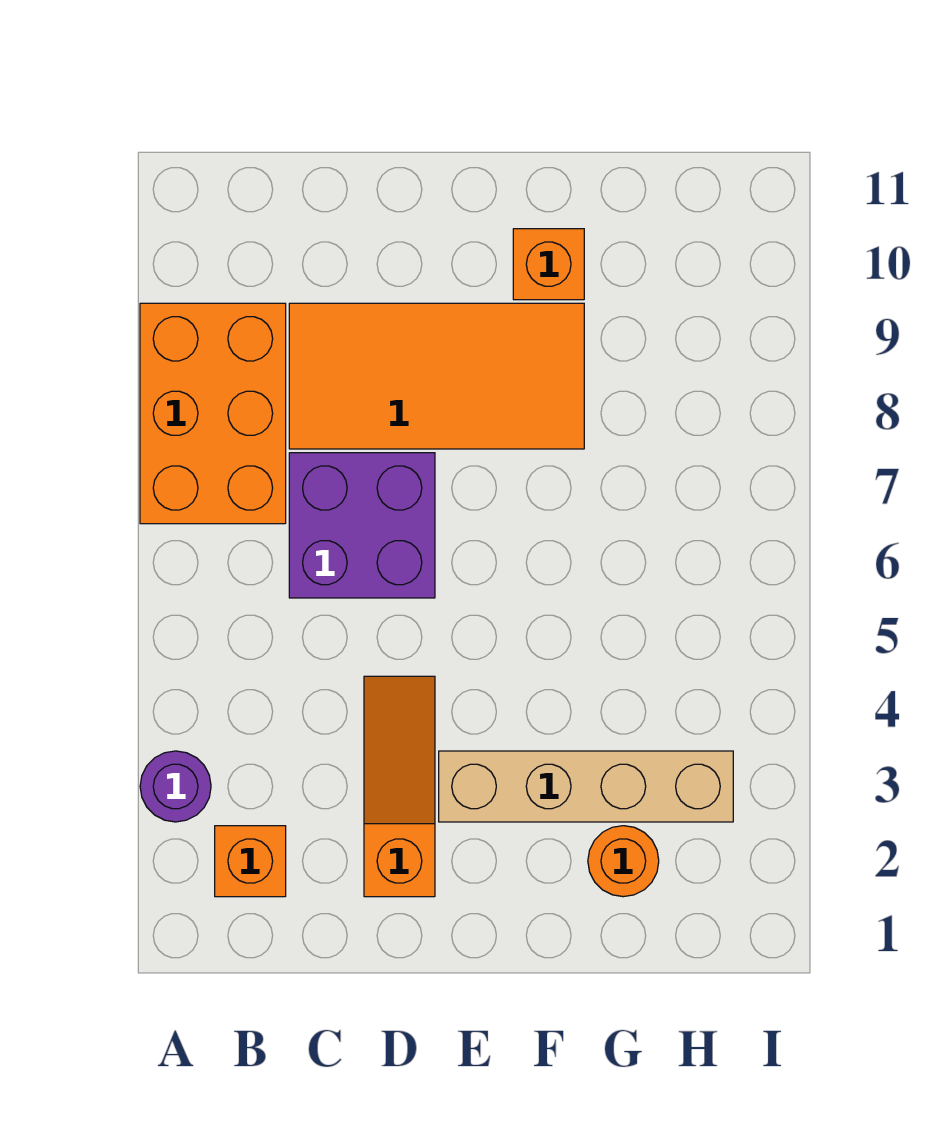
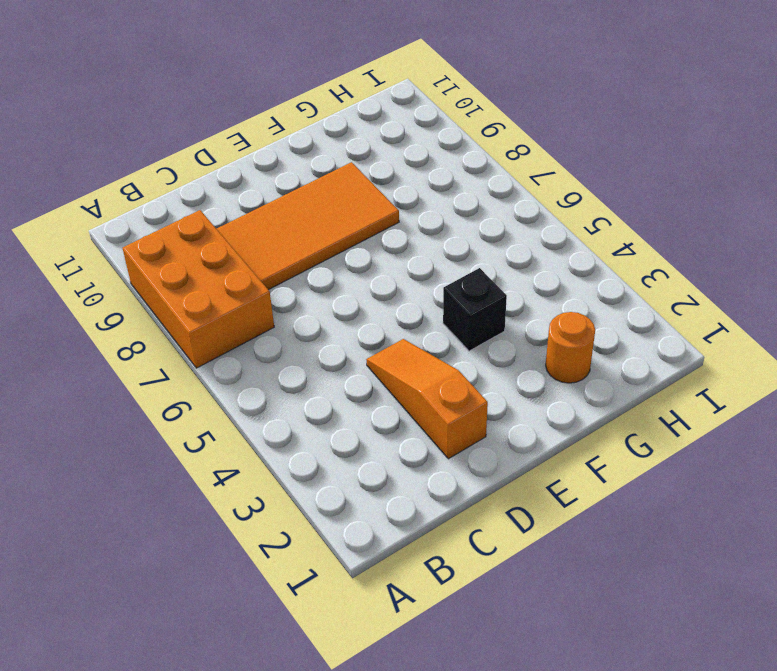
black brick F4 level 1 -> none
none -> purple round brick A3 level 1
none -> orange brick B2 level 1

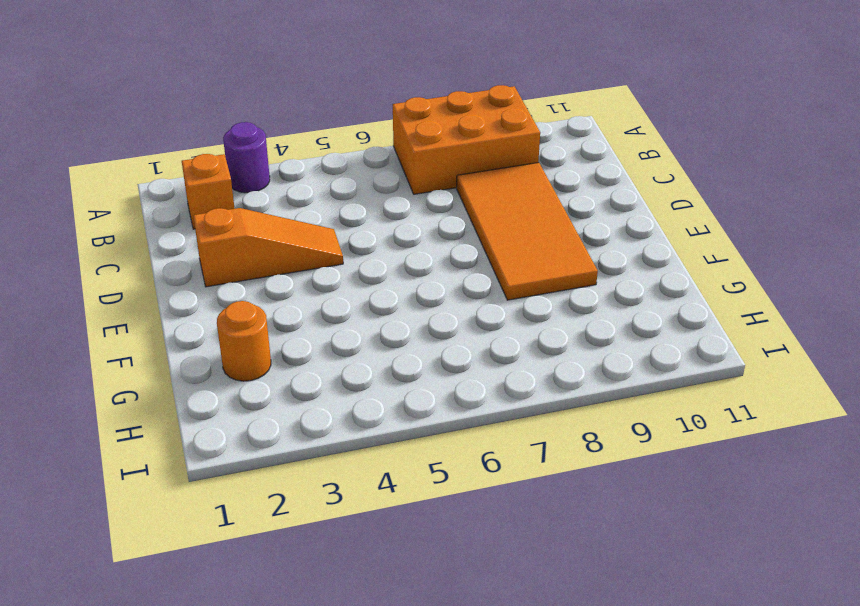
none -> purple brick C6:D7 level 1
none -> tan brick E3:H3 level 1

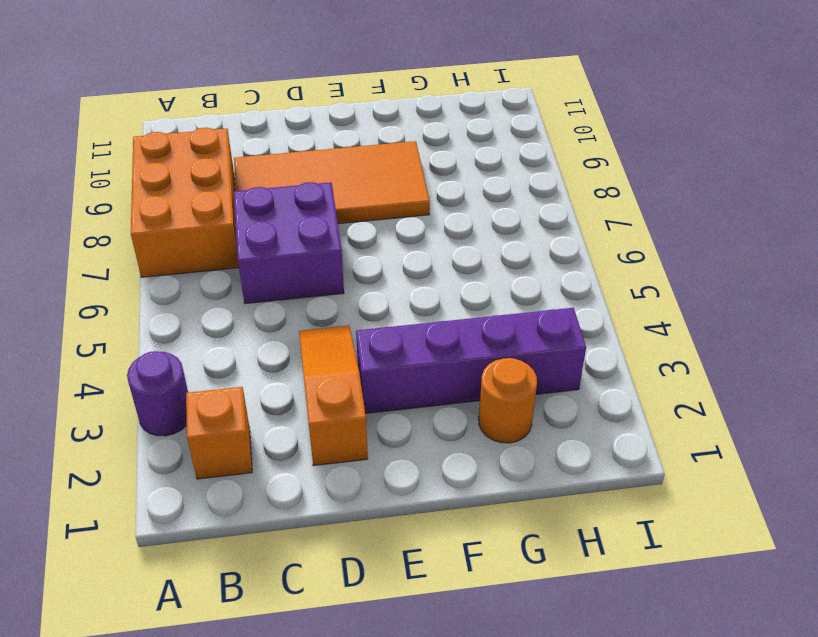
purple brick E3:H3 level 1 -> tan brick E3:H3 level 1
none -> orange brick F10 level 1

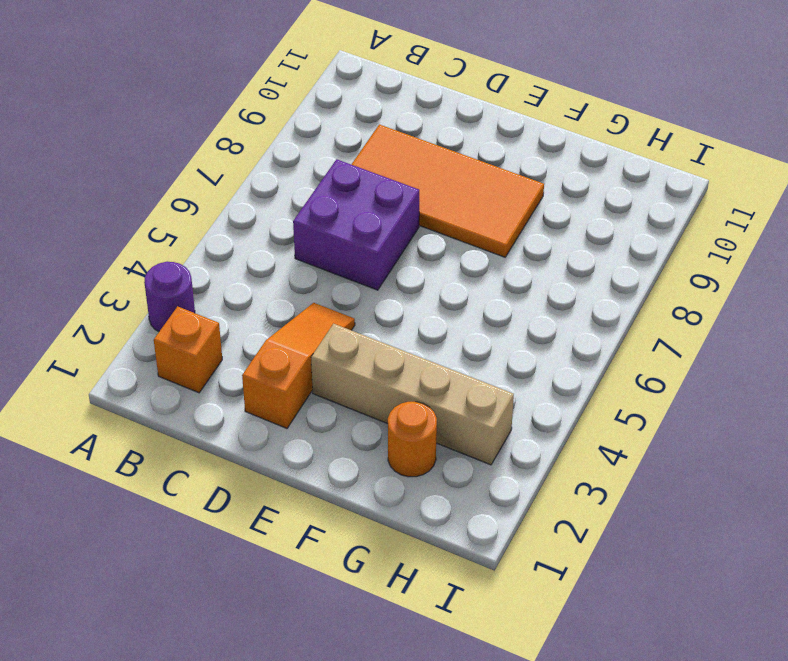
none -> orange brick A7:B9 level 1
none -> orange brick F10 level 1

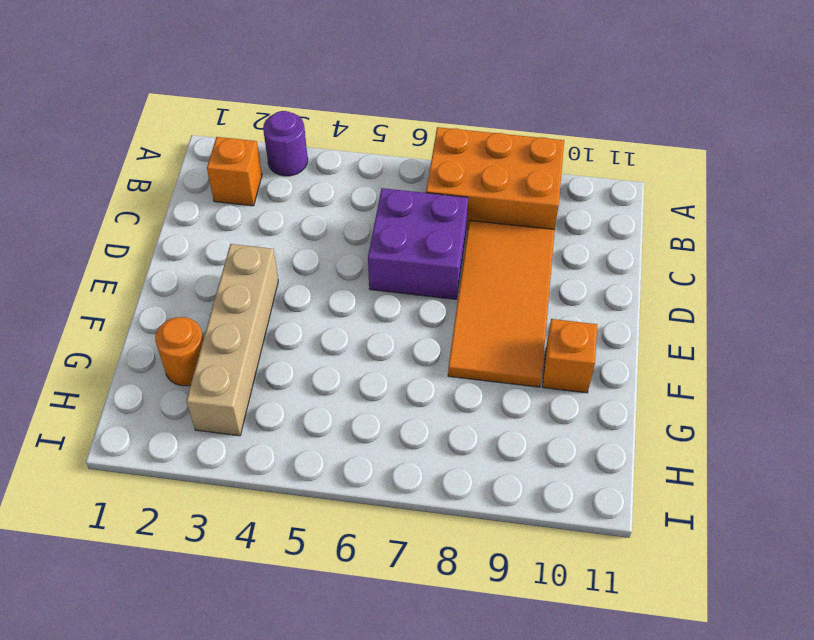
none -> orange slope D2:D4 level 1 top 2

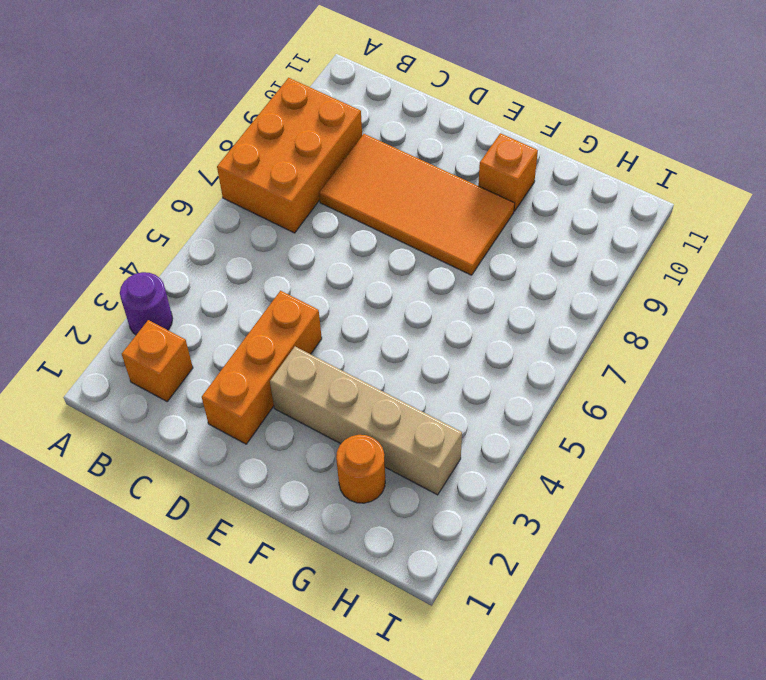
orange brick D2:D4 level 1 -> orange slope D2:D4 level 1 top 2
none -> purple brick C6:D7 level 1

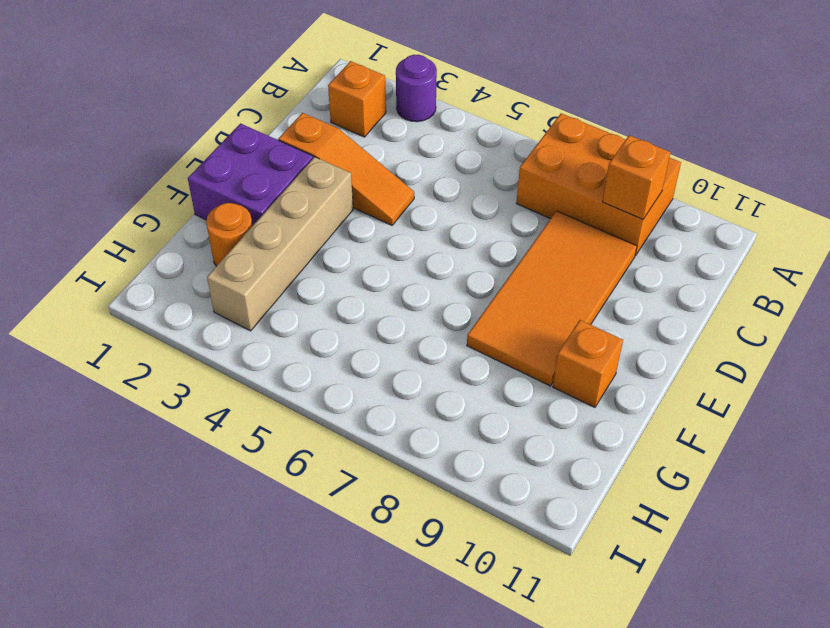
orange brick B9 level 2 -> none
purple brick E1:F2 level 1 -> purple brick C6:D7 level 1

